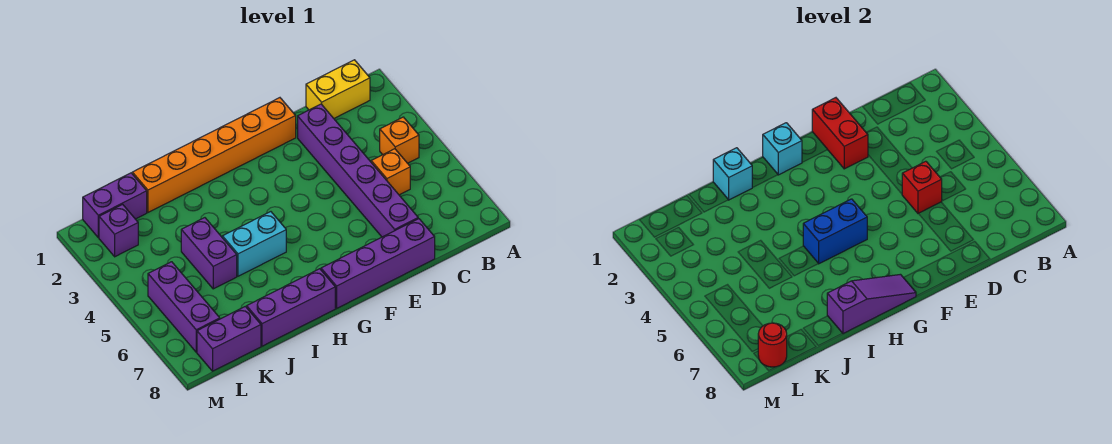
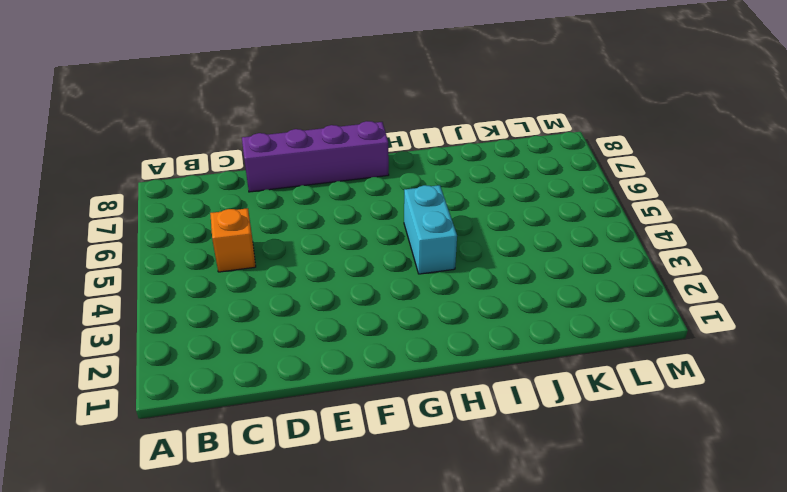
cyan brick H4:H5 level 1 -> cyan brick H5:I5 level 1
none -> yellow brick B1:C1 level 1
none -> orange brick B4 level 1
none -> purple brick D2:D7 level 1

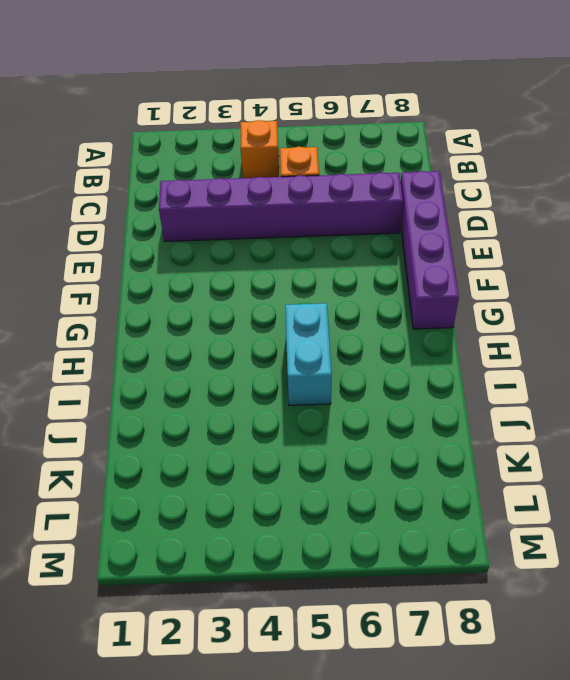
none -> yellow brick B1:C1 level 1
none -> orange brick E1:J1 level 1
none -> purple brick H8:J8 level 1

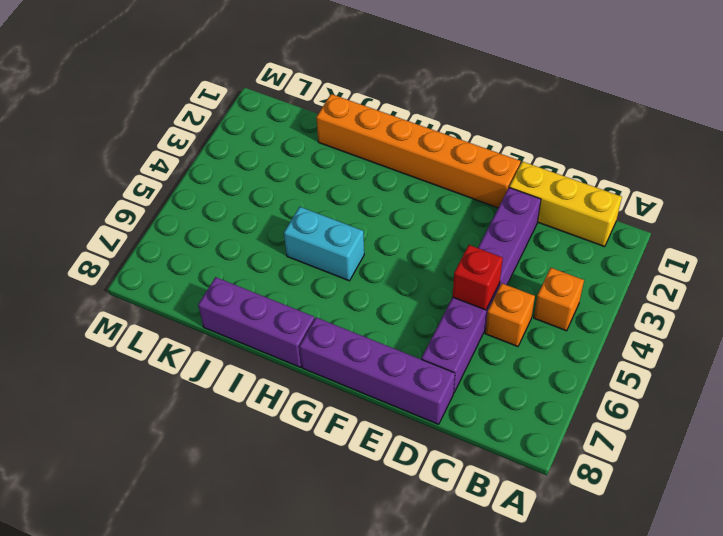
yellow brick B1:D1 level 1 -> yellow brick B1:C1 level 1
none -> purple brick J4:J5 level 1
none -> purple brick K1:L1 level 1
none -> purple brick K8:L8 level 1

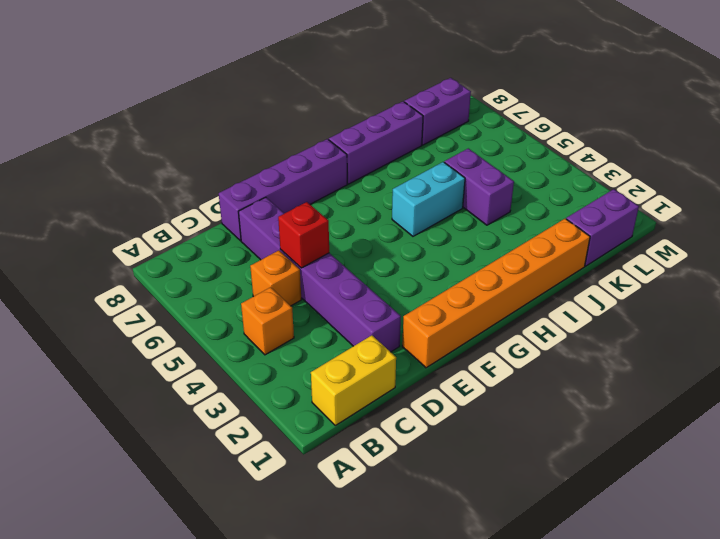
none -> purple brick L2 level 1
none -> purple brick L5:L7 level 1
none -> red brick E1:E2 level 2

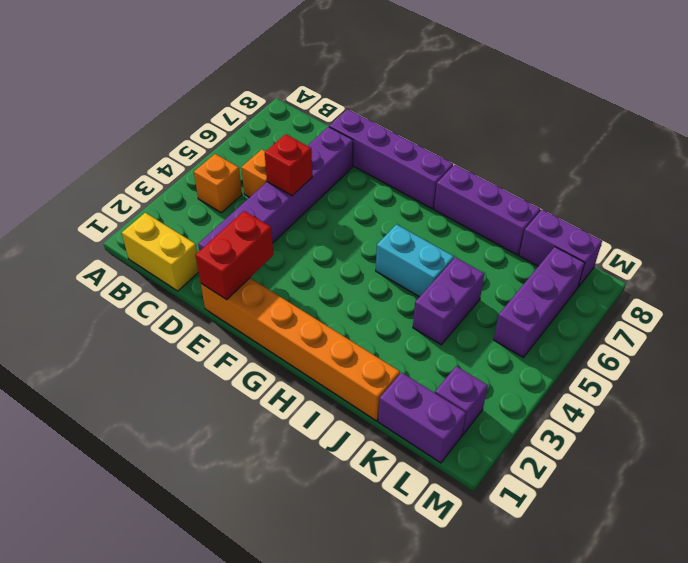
none -> cyan brick G1 level 2
none -> blue brick G5:H5 level 2
none -> purple slope G8:I8 level 2 top I

